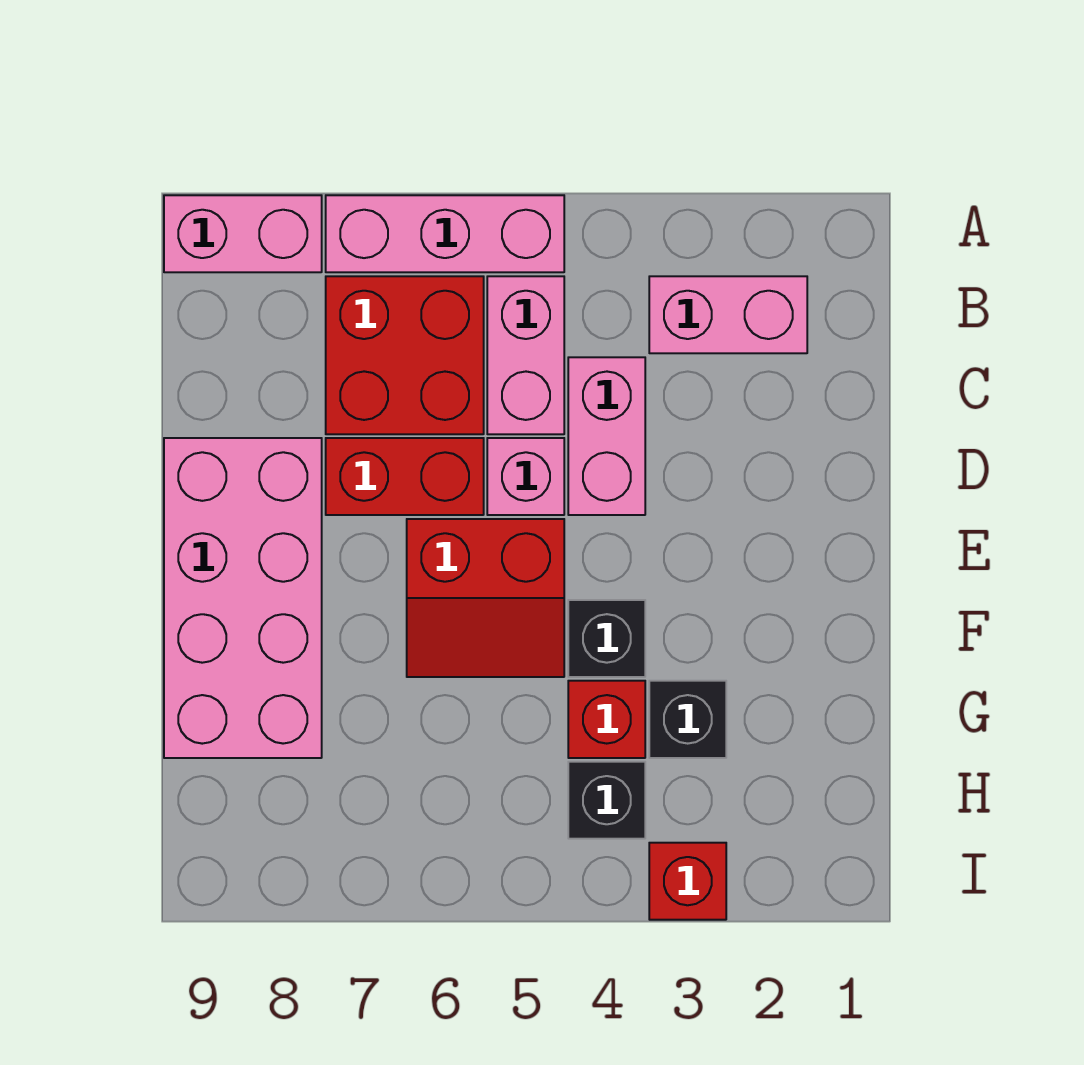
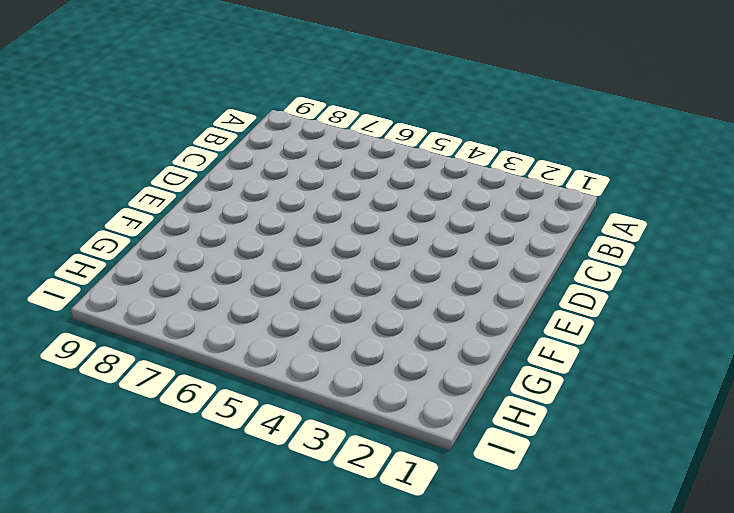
none -> pink brick A5:A7 level 1
none -> pink brick A8:A9 level 1
none -> pink brick B2:B3 level 1

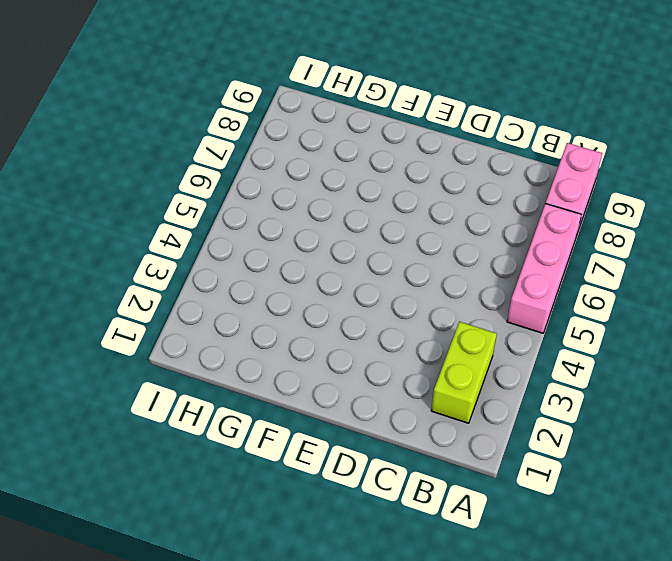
lime brick B2:B3 level 1 -> pink brick B2:B3 level 1
none -> pink brick B5:C5 level 1
none -> red brick B6:C7 level 1
none -> pink brick C4:D4 level 1

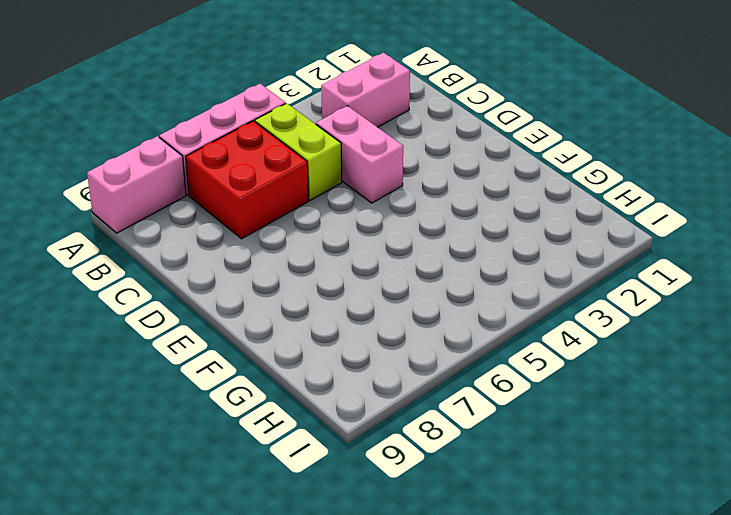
lime brick B5:C5 level 1 -> pink brick B5:C5 level 1
none -> pink brick D5 level 1
none -> red brick D6:D7 level 1
none -> pink brick D8:G9 level 1

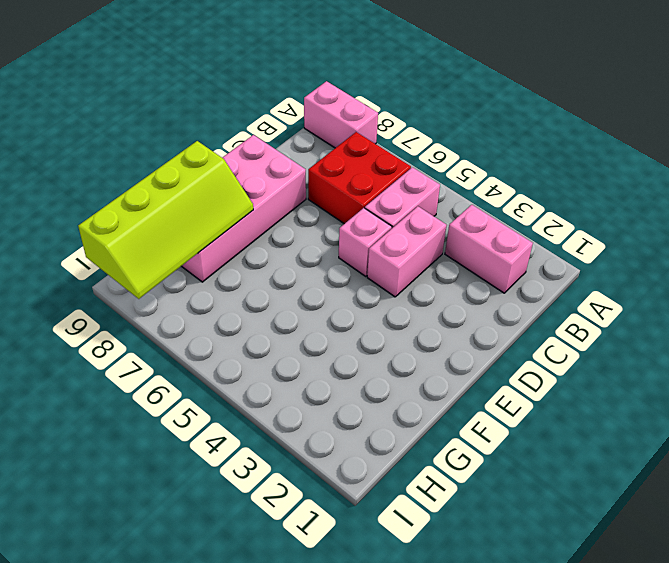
lime slope F8:I9 level 2 top 9 -> none
none -> pink brick A5:A7 level 1
none -> red brick D6:D7 level 1
none -> red slope E5:F6 level 1 top E

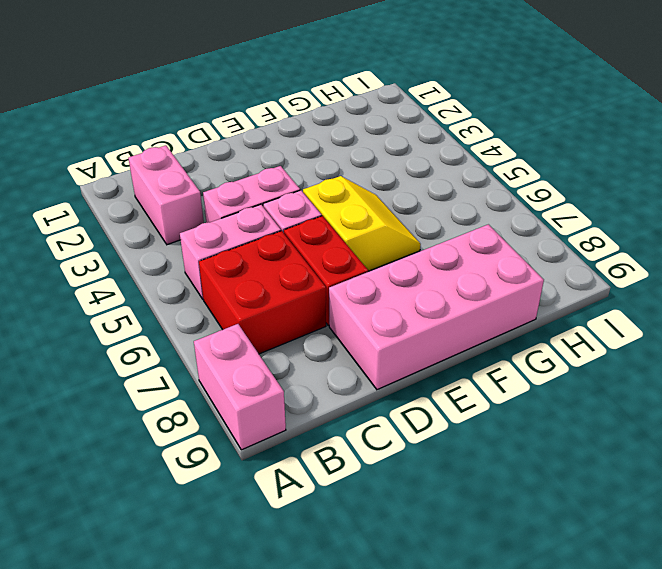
yellow slope E5:F6 level 1 top E -> red slope E5:F6 level 1 top E
none -> pink brick A5:A7 level 1
none -> black brick F4 level 1
none -> black brick G3 level 1

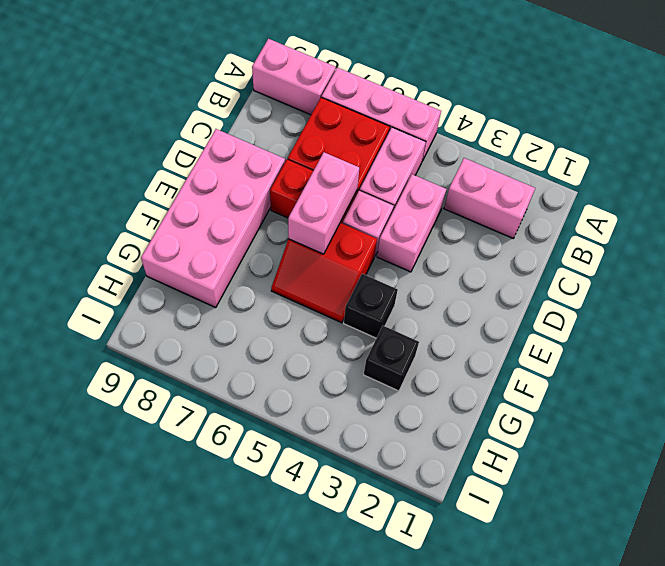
pink brick D6:E6 level 2 -> none
none -> red brick G4 level 1
none -> black brick H4 level 1
none -> red brick I3 level 1

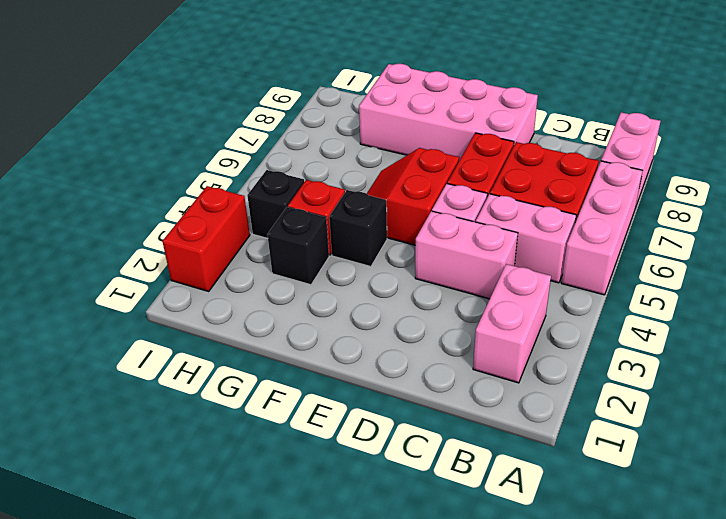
red brick I2:I3 level 1 -> red brick I3 level 1

